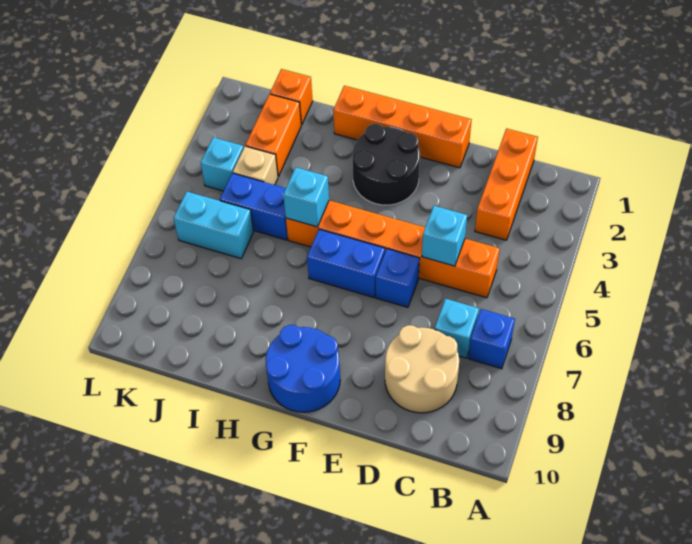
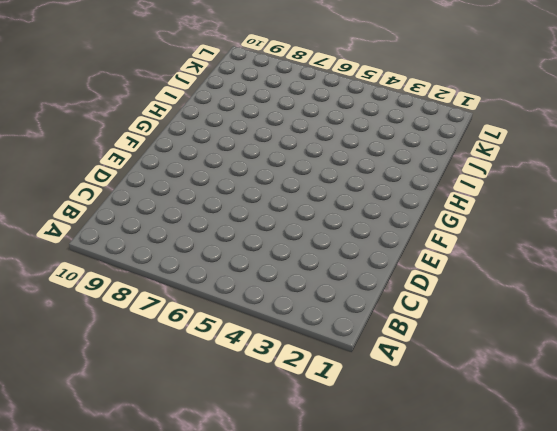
none -> blue brick B7 level 1
none -> orange brick C1:C3 level 1
none -> orange brick C5:H5 level 1

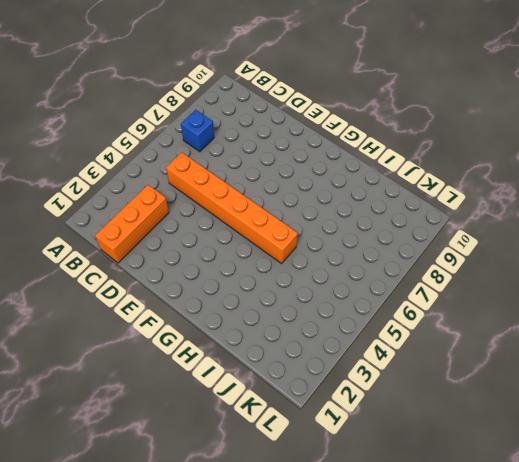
none -> cyan brick C7 level 1
none -> tan round brick C8:D9 level 1
none -> orange brick E1:H1 level 1

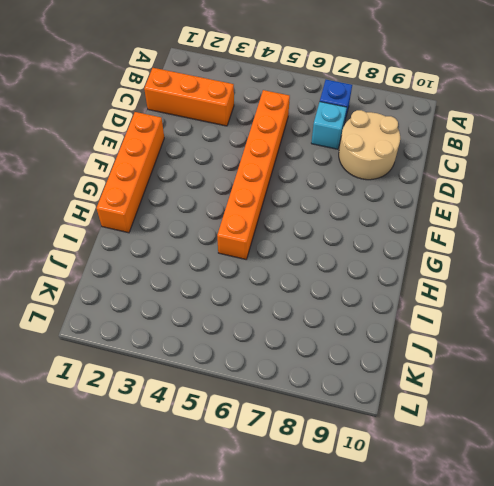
none -> blue brick E6 level 1
none -> black round brick F2:G3 level 1
none -> blue brick F6:G6 level 1

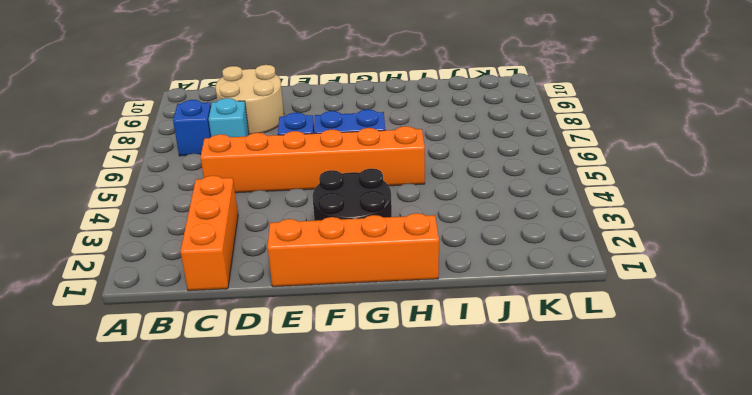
none -> blue round brick F9:G10 level 1
none -> blue brick I5:J5 level 1
none -> orange brick J1 level 1

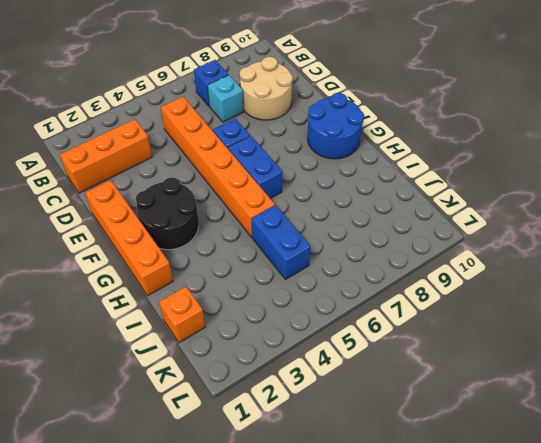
none -> orange brick J2:J3 level 1
none -> tan brick J4 level 1
none -> cyan brick J6:K6 level 1

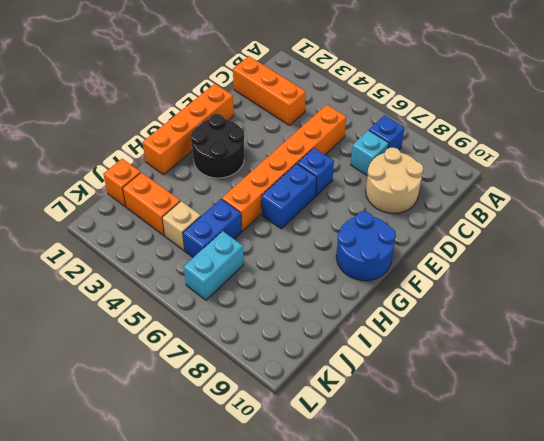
none -> cyan brick K4 level 1
none -> cyan brick D5 level 2
none -> cyan brick H5 level 2

